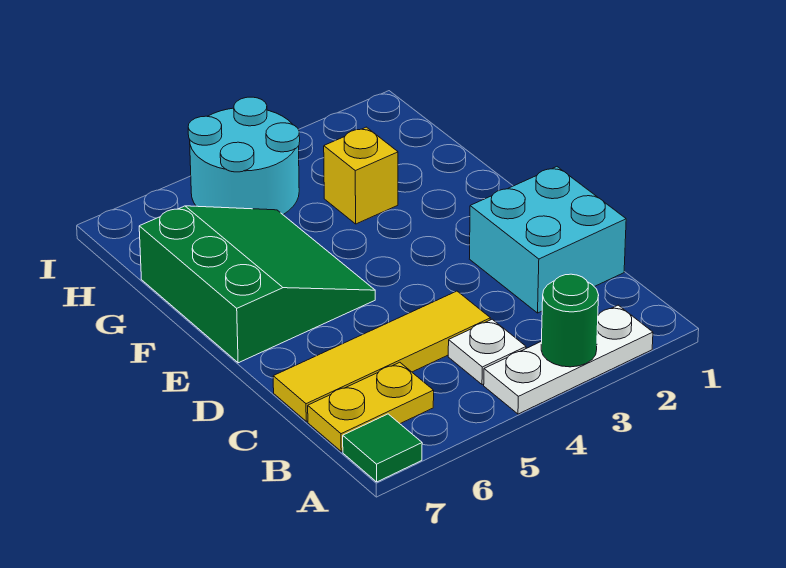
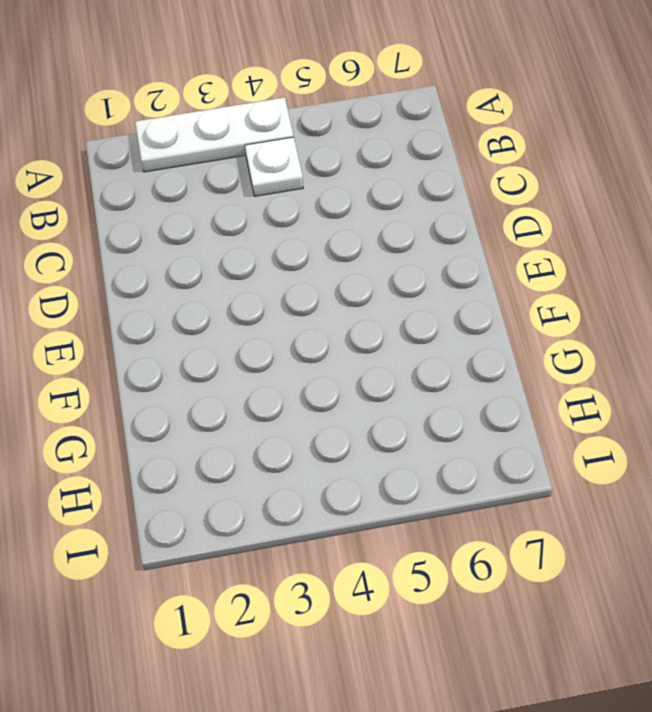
none -> green tile A7 level 1
none -> yellow plate B6:B7 level 1

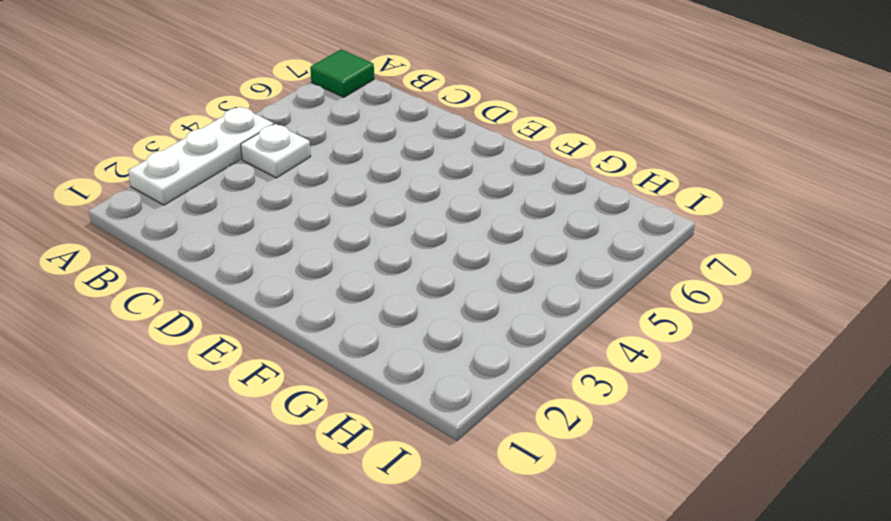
none -> yellow plate B6:B7 level 1
none -> cyan brick C1:D2 level 1

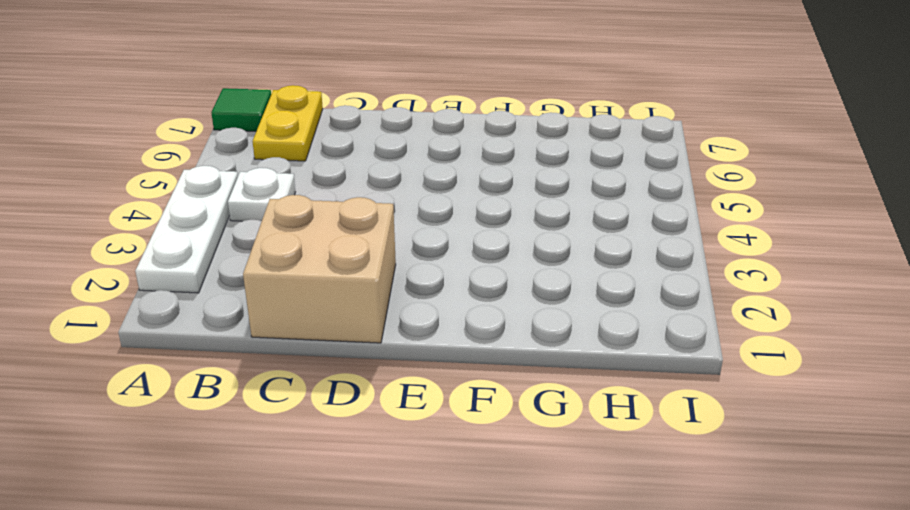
tan brick C1:D2 level 1 -> cyan brick C1:D2 level 1
none -> yellow tile C4:C7 level 1
none -> green slope E5:G7 level 1 top 7

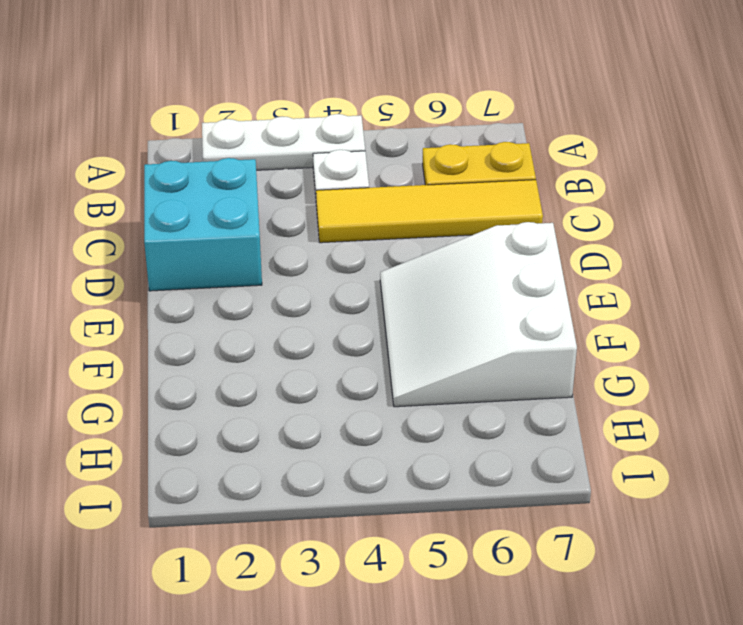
white slope E5:G7 level 1 top 7 -> green slope E5:G7 level 1 top 7
none -> green tile A7 level 1
none -> yellow brick G3 level 1

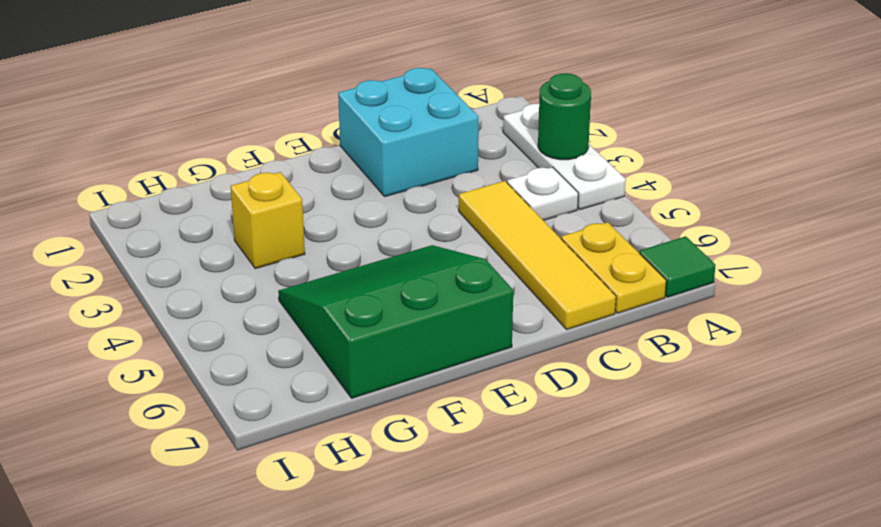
none -> cyan round brick H4:I5 level 1

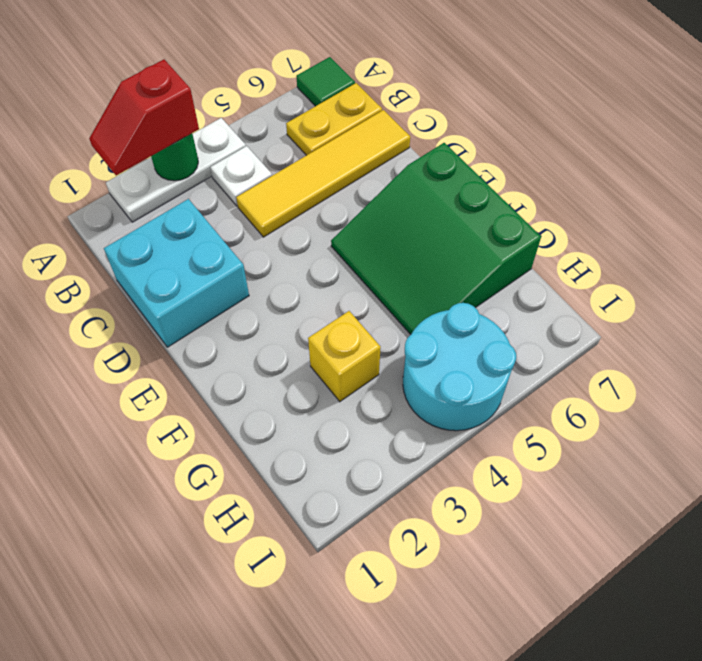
red slope A2:A3 level 3 top 3 -> none

